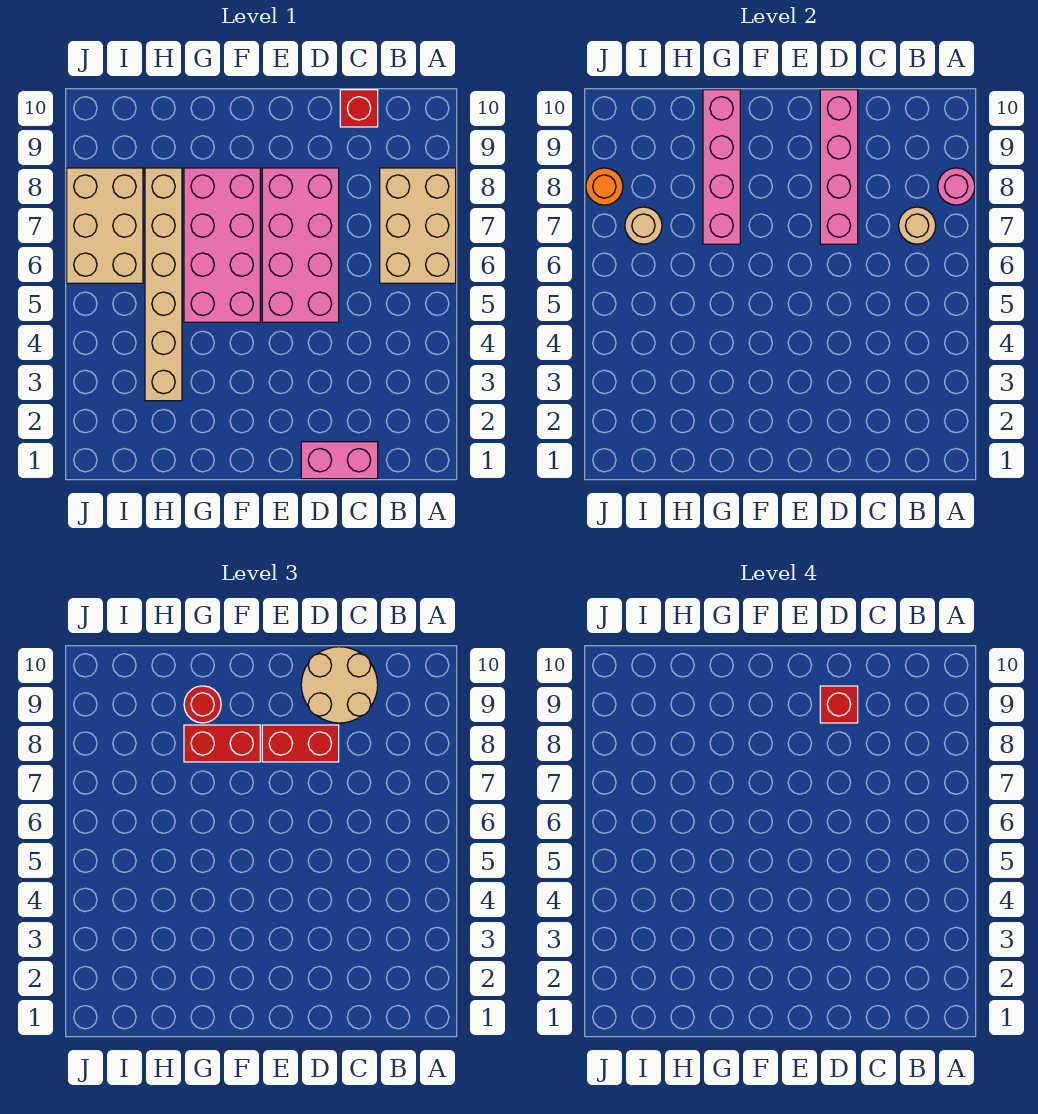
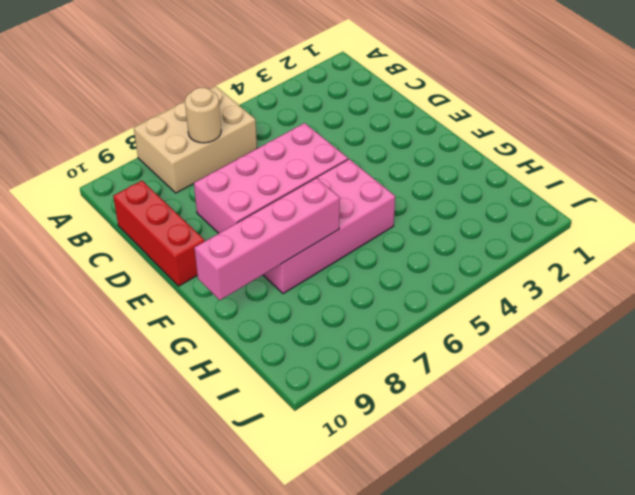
red brick C10:E10 level 1 -> red brick C10 level 1
none -> pink brick C1:D1 level 1
none -> tan brick H3:H8 level 1
none -> tan brick I6:J8 level 1

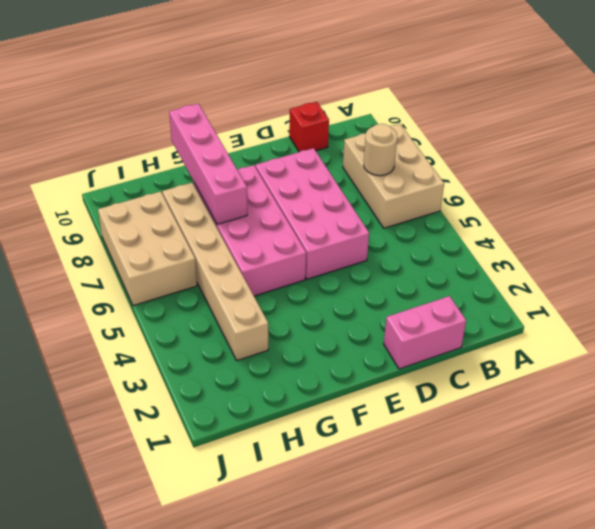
none -> pink round brick A8 level 2
none -> pink brick D7:D10 level 2
none -> tan round brick I7 level 2

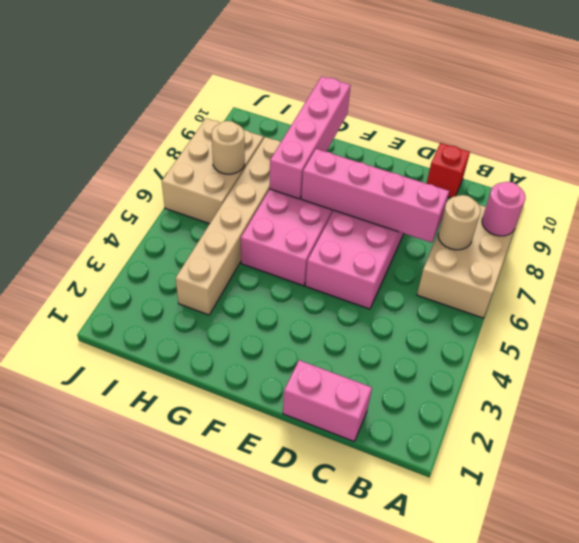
pink brick C7:F7 level 2 -> pink brick D7:D10 level 2
none -> orange round brick J8 level 2
none -> tan round brick C9:D10 level 3
none -> red brick D8:E8 level 3

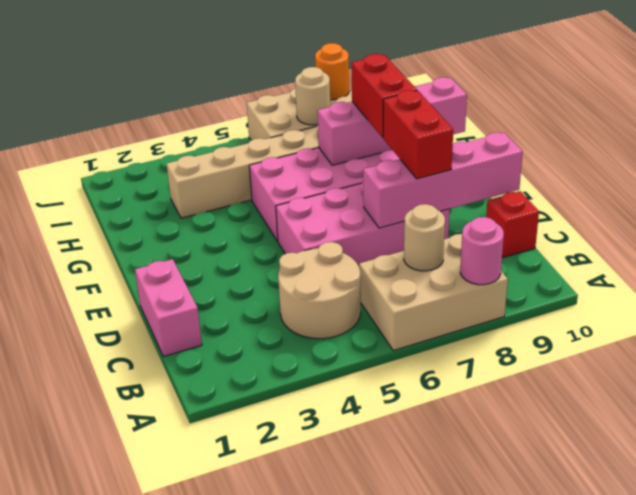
tan round brick B4:C5 level 1 -> tan round brick C9:D10 level 3
none -> red round brick G9 level 3
none -> red brick D9 level 4

